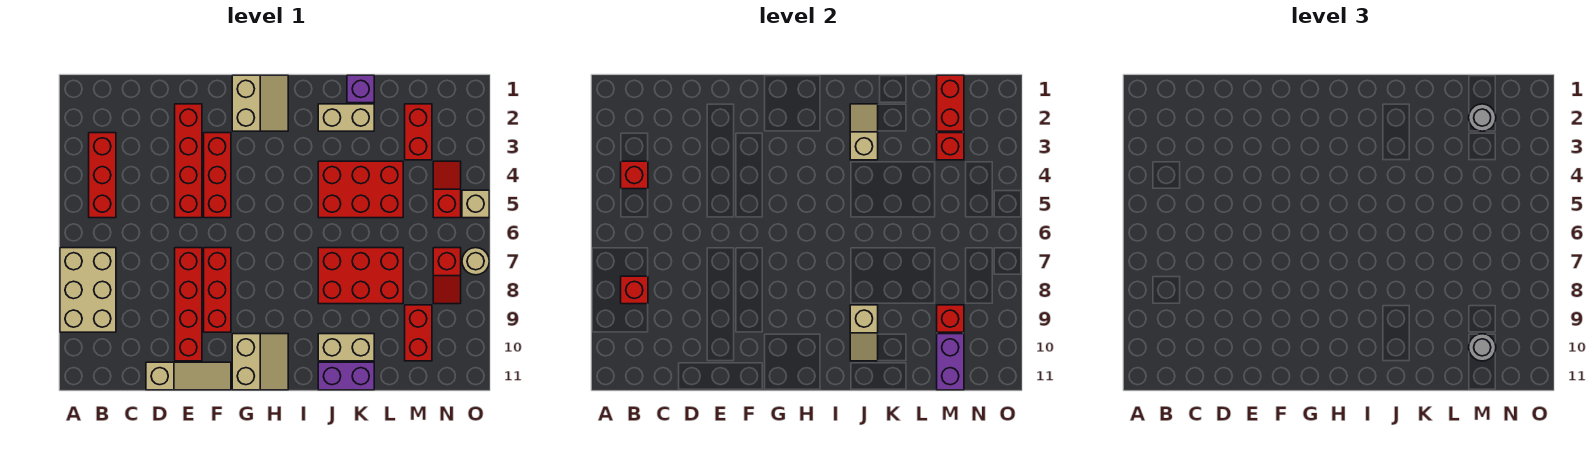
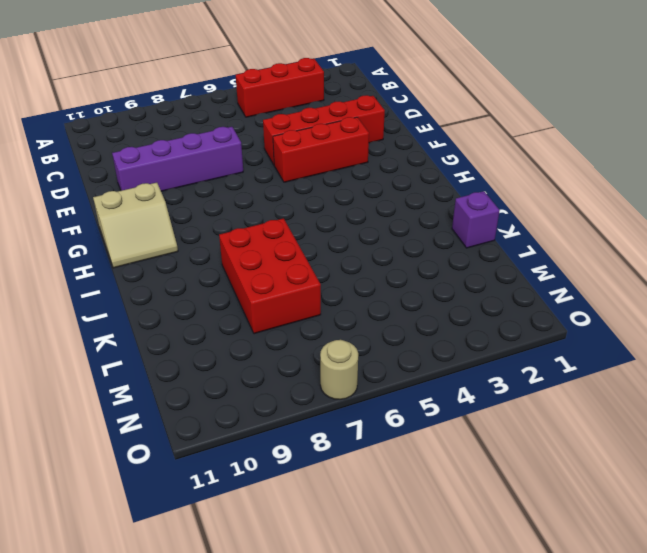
purple brick E7:E10 level 1 -> red brick E7:E10 level 1
none -> tan brick A7:B9 level 1
none -> tan slope D11:F11 level 1 top D
none -> red brick F7:F9 level 1
none -> tan slope G1:H2 level 1 top G

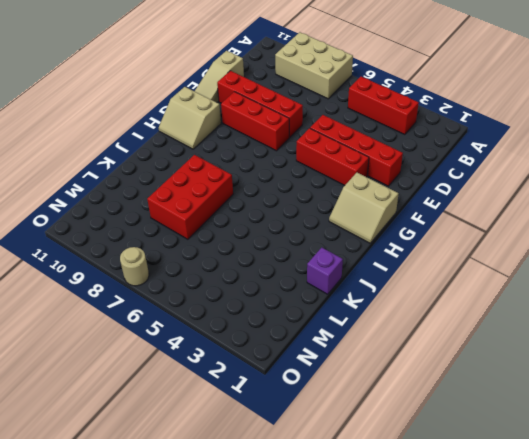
none -> tan brick J2:K2 level 1
none -> red brick J4:L5 level 1
none -> tan brick J10:K10 level 1
none -> purple brick J11:K11 level 1

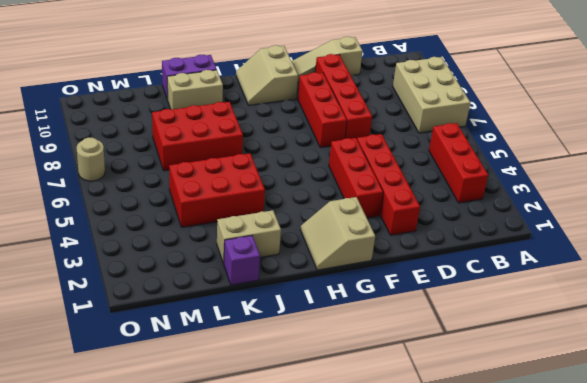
none -> red brick M2:M3 level 1
none -> red brick M9:M10 level 1
none -> red slope N4:N5 level 1 top 5
none -> red slope N7:N8 level 1 top 7

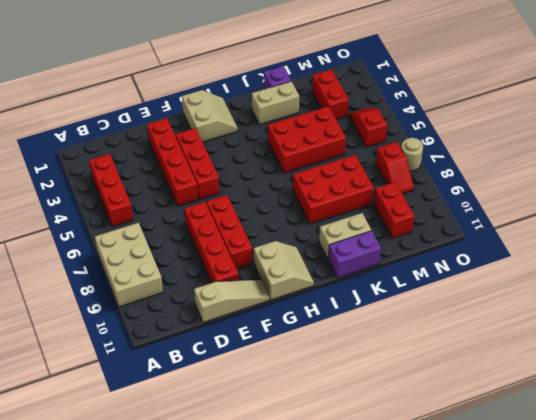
none -> tan brick O5 level 1
none -> red brick B4 level 2
none -> red brick B8 level 2
none -> tan slope J2:J3 level 2 top 3

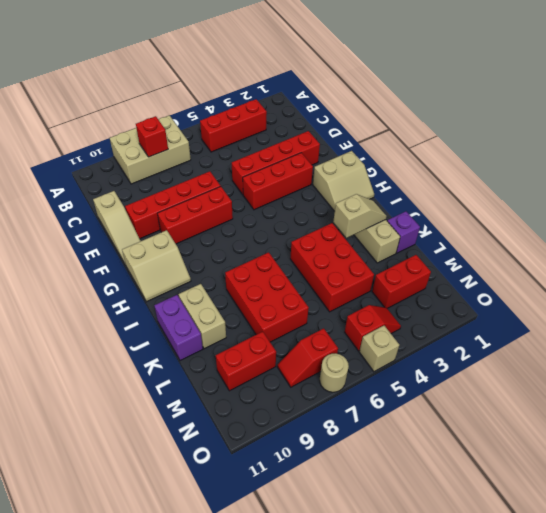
none -> red brick B4 level 2
none -> tan slope J9:J10 level 2 top 9
none -> red brick M1:M2 level 2
none -> red brick M3 level 2

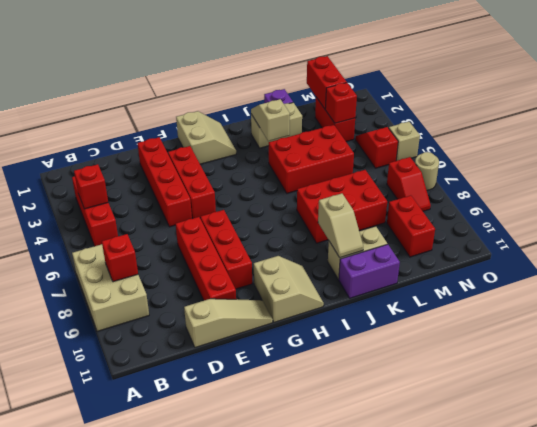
none -> red brick M9 level 2
none -> purple brick M10:M11 level 2
none -> grey round brick M2 level 3
none -> grey round brick M10 level 3

